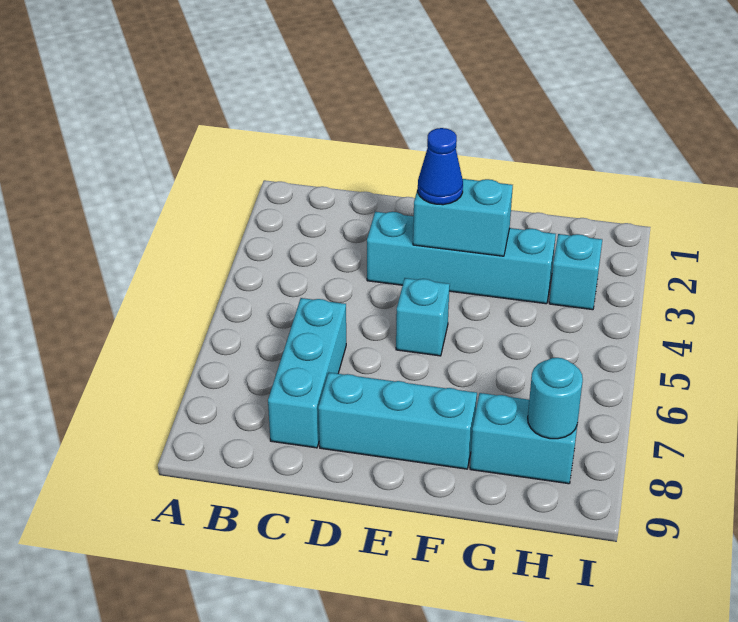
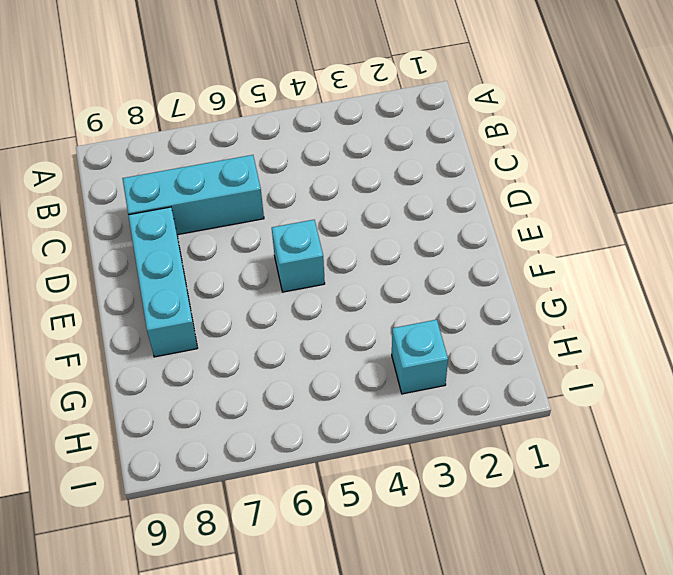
none -> cyan brick D3:G3 level 1
none -> cyan brick G8:H8 level 1

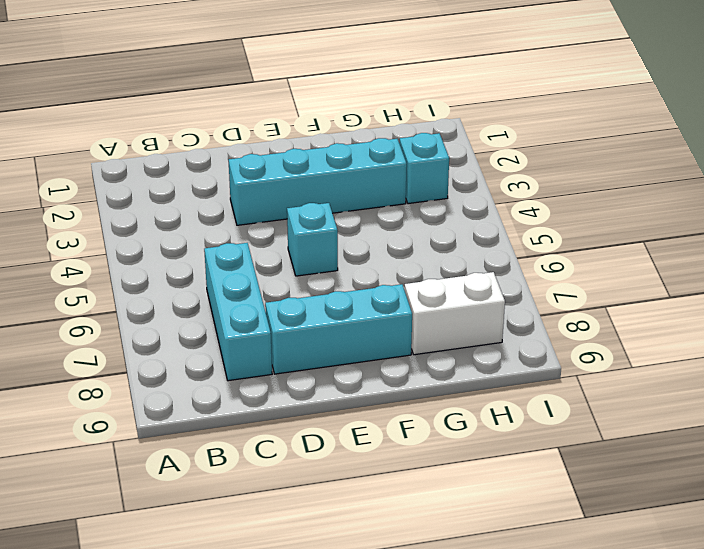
white brick G8:H8 level 1 -> cyan brick G8:H8 level 1
none -> cyan brick E3:F3 level 2
none -> cyan round brick H8 level 2

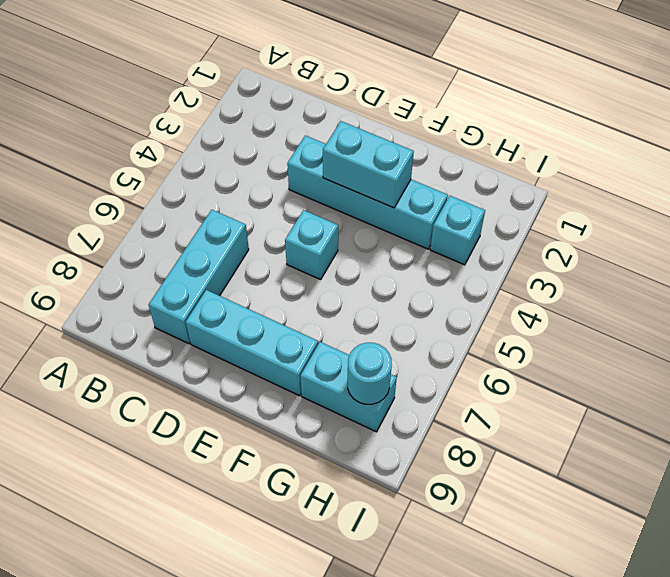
none -> blue cone E3 level 3

